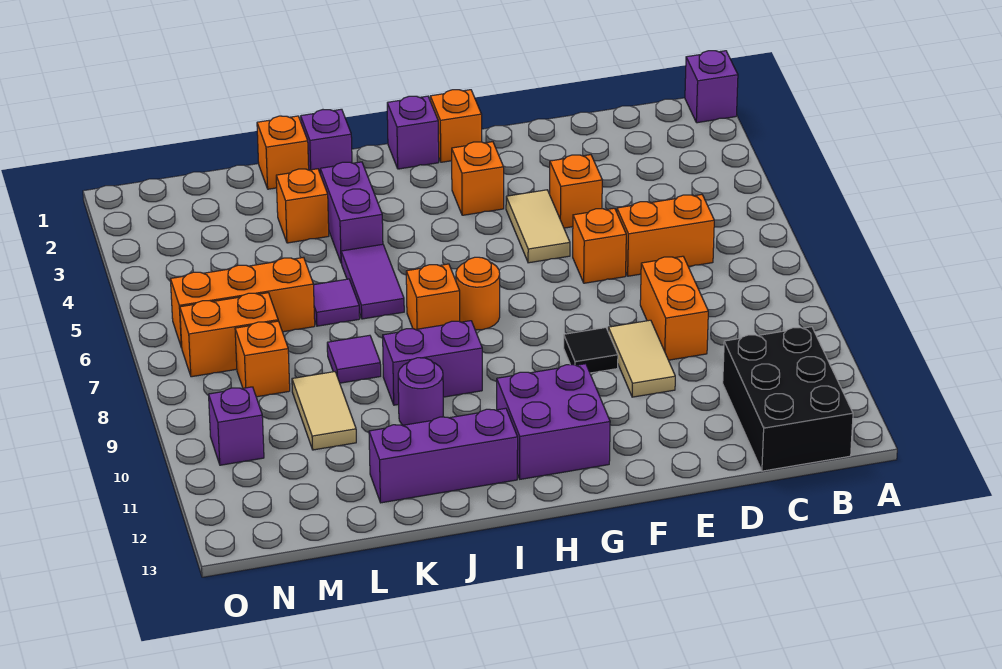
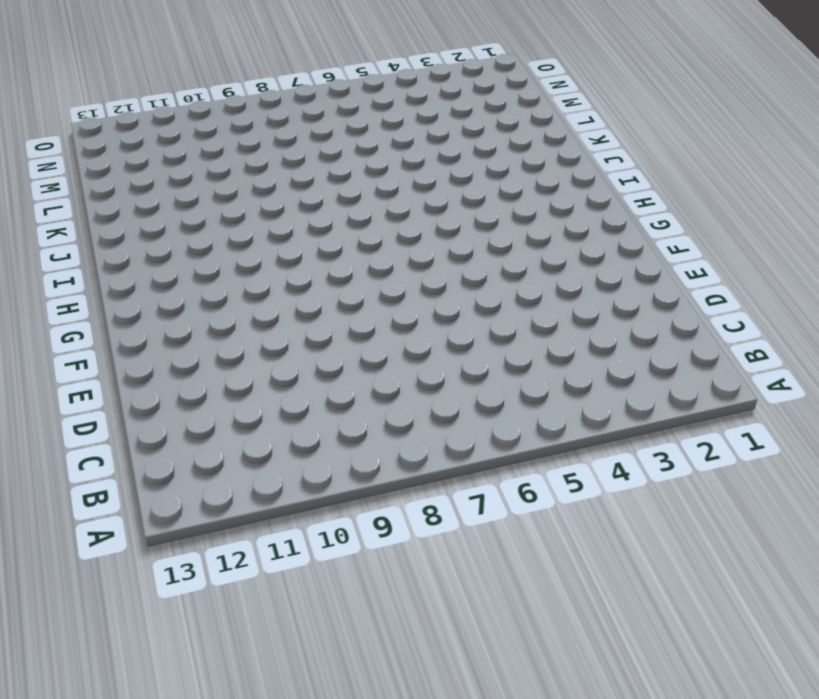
none -> purple brick A1 level 1
none -> black brick B11:C13 level 1
none -> orange brick C6:D6 level 1
none -> orange brick D8:D9 level 1

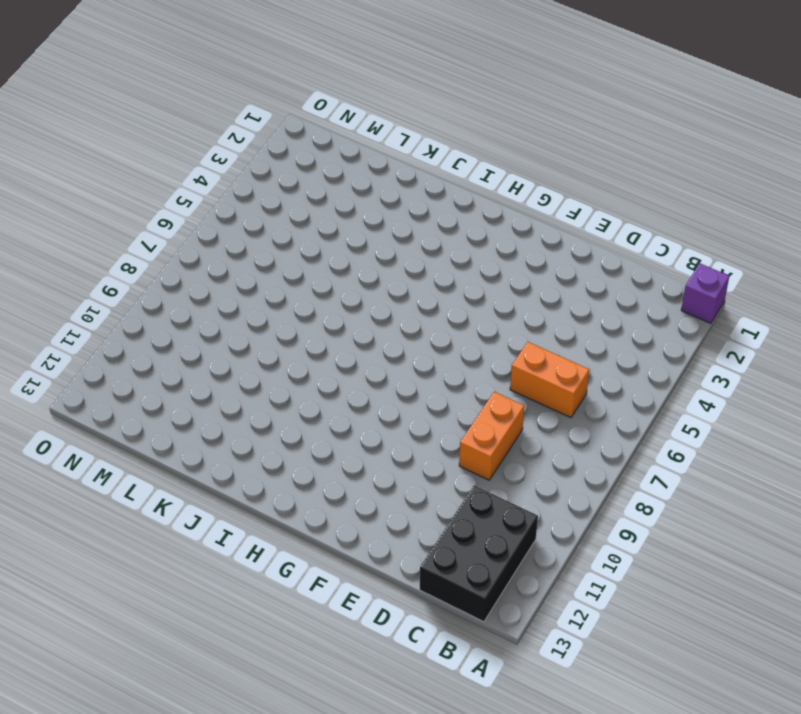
none -> orange brick E4 level 1
none -> orange brick E6 level 1
none -> tan tile E9:E10 level 1
none -> tan tile F4:F5 level 1

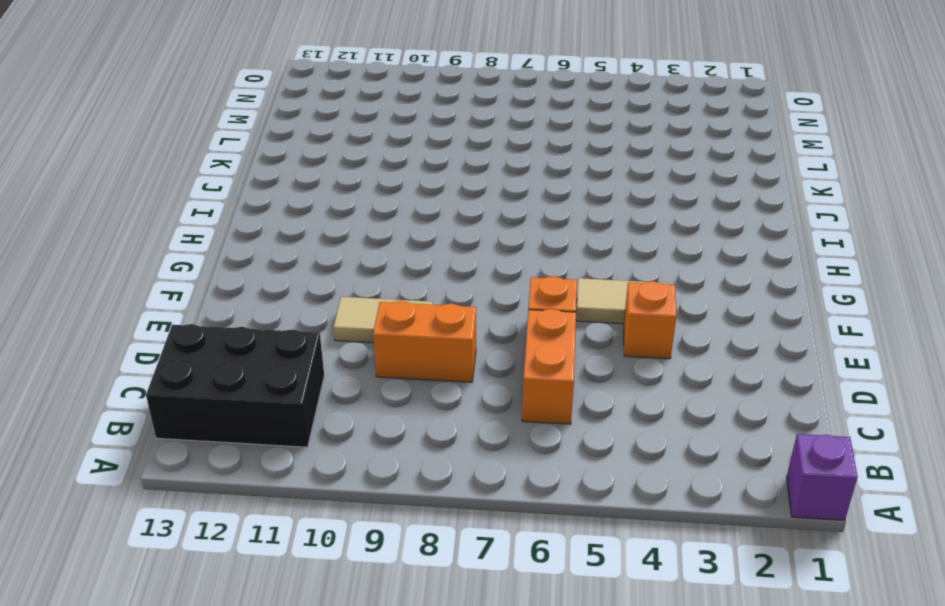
none -> black tile F9 level 1
none -> orange brick G1 level 1
none -> orange brick G3 level 1
none -> purple brick G11:H12 level 1

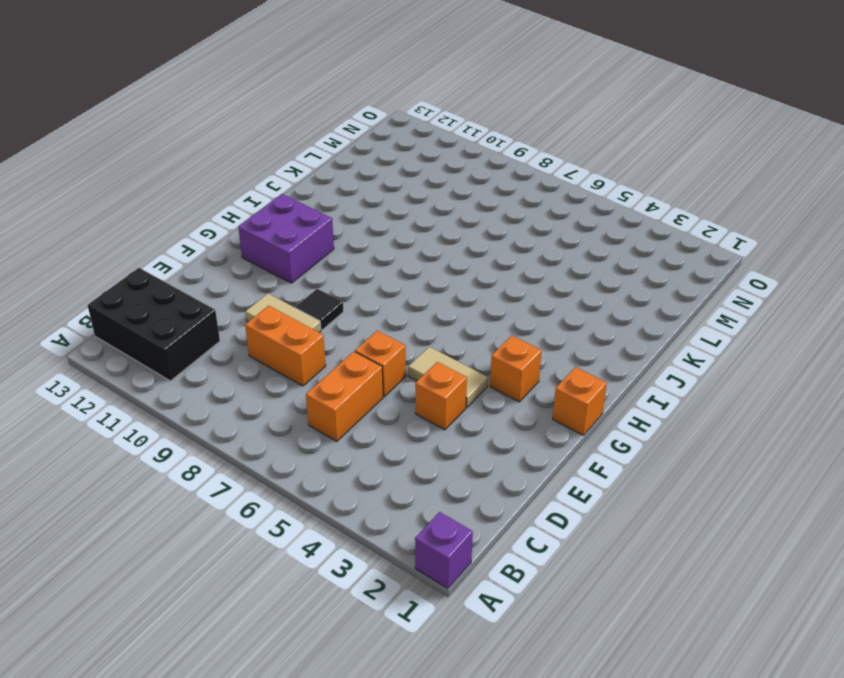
none -> purple brick H1 level 1
none -> orange round brick H7 level 1
none -> orange brick I7 level 1
none -> purple brick I9:J9 level 1

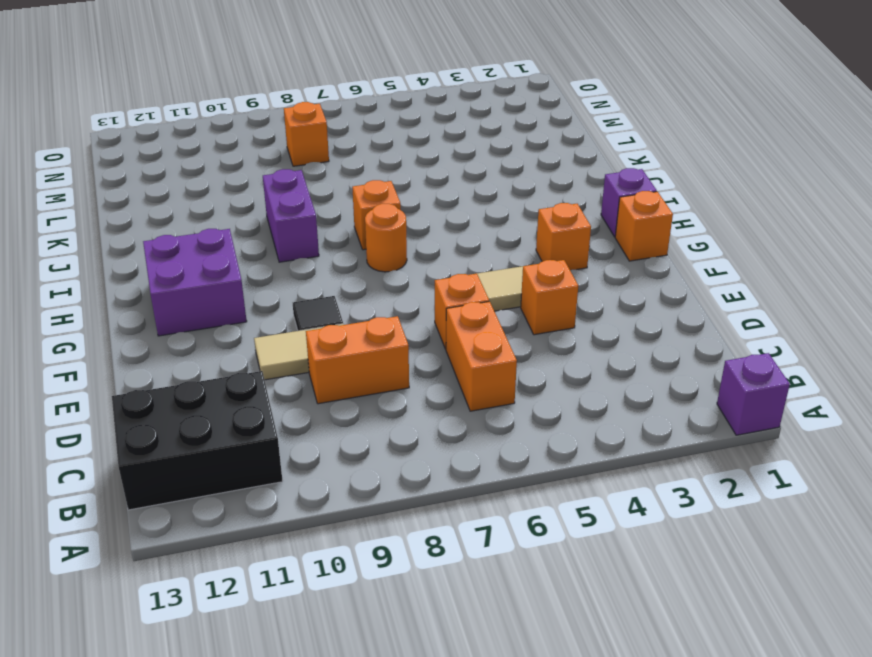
none -> purple brick I12:K12 level 1
none -> purple brick J1 level 1
none -> purple brick J3:J4 level 1
none -> purple tile J5:J6 level 1

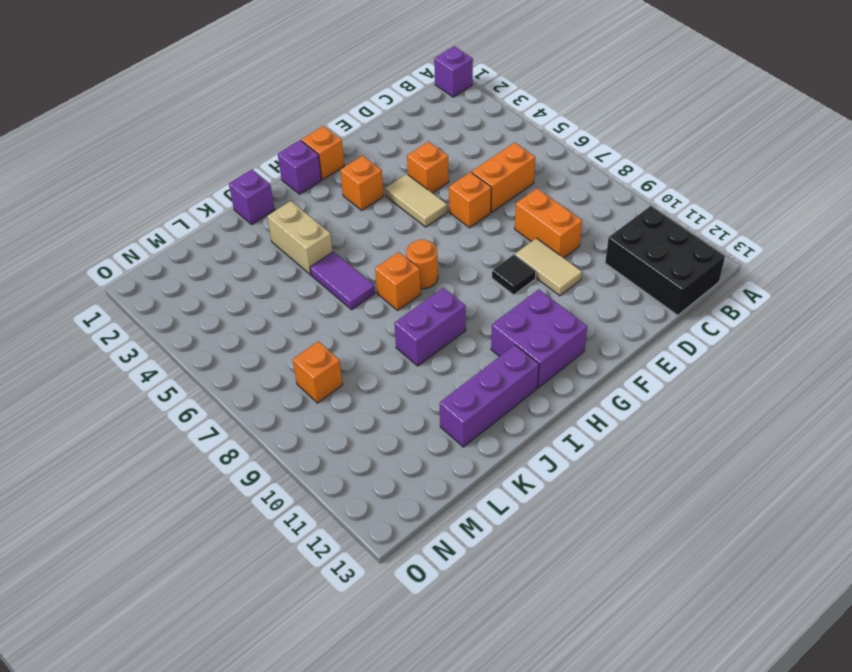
tan brick J3:J4 level 1 -> purple brick J3:J4 level 1
none -> purple round brick J10 level 1
none -> orange brick K1 level 1
none -> orange brick K3 level 1
none -> purple tile K6 level 1

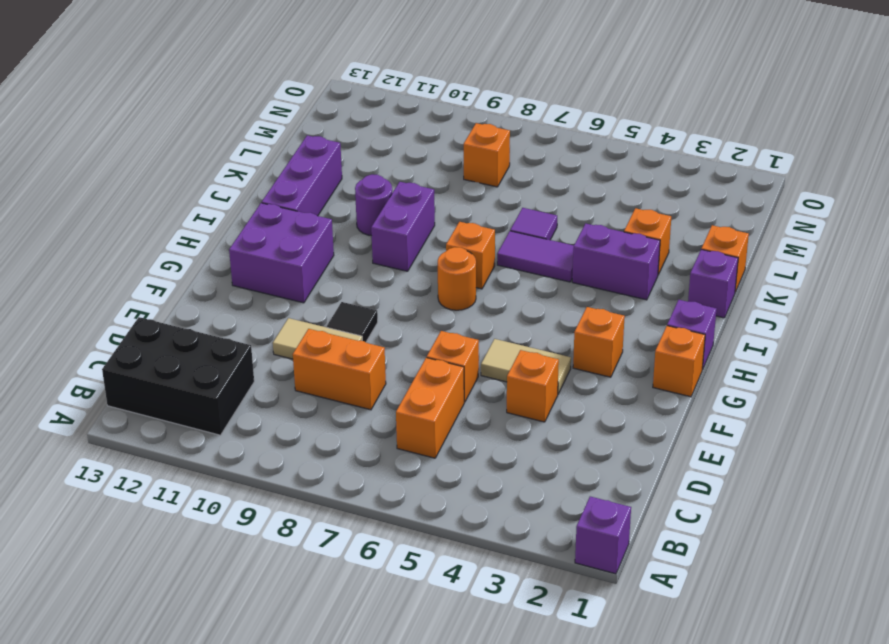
none -> purple tile K8 level 1
none -> orange brick L6:N6 level 1
none -> tan tile L9:L10 level 1
none -> orange brick M7:N7 level 1

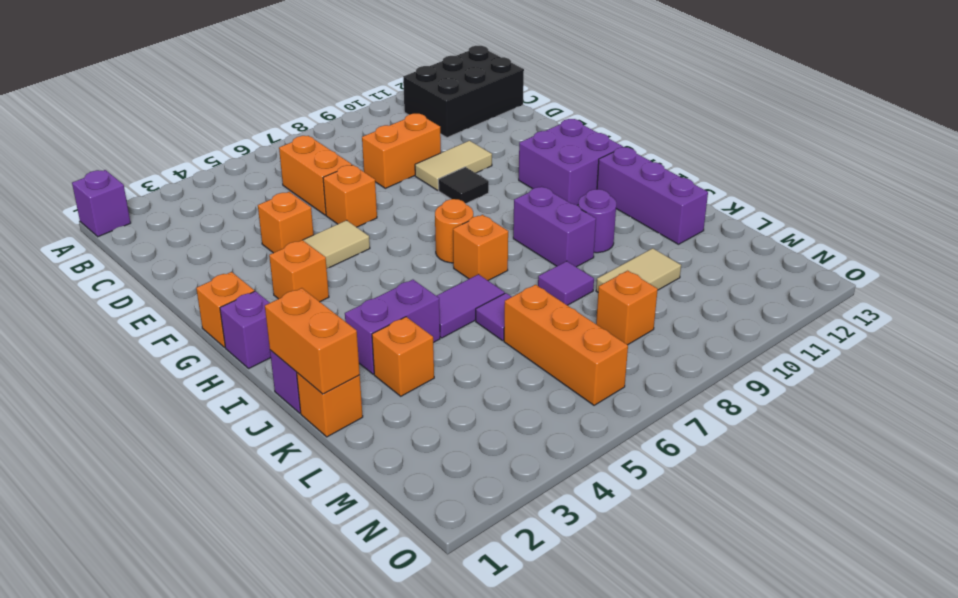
orange brick J1:K1 level 2 -> orange brick M7:N7 level 1
none -> purple brick N10 level 1

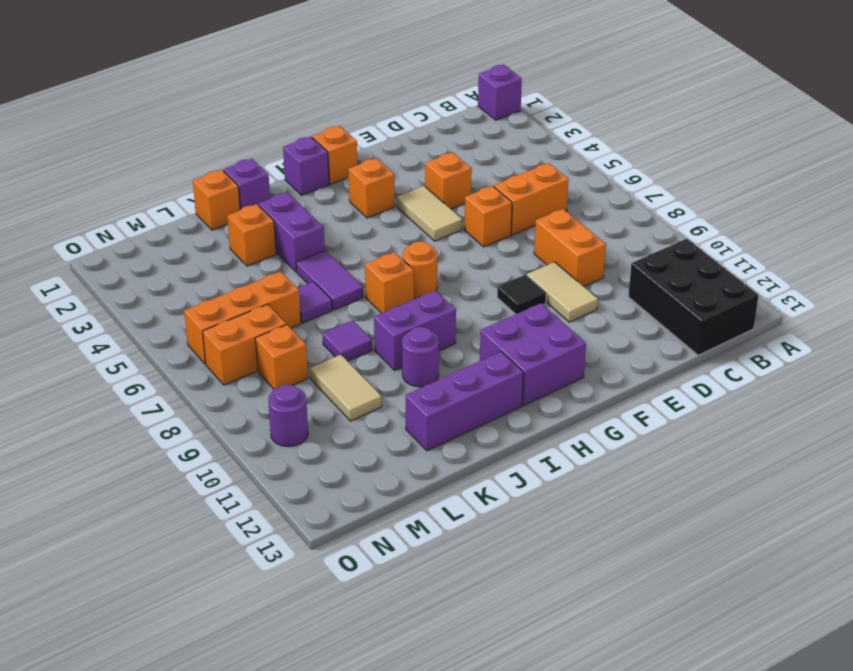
purple round brick N10 level 1 -> purple brick N10 level 1

